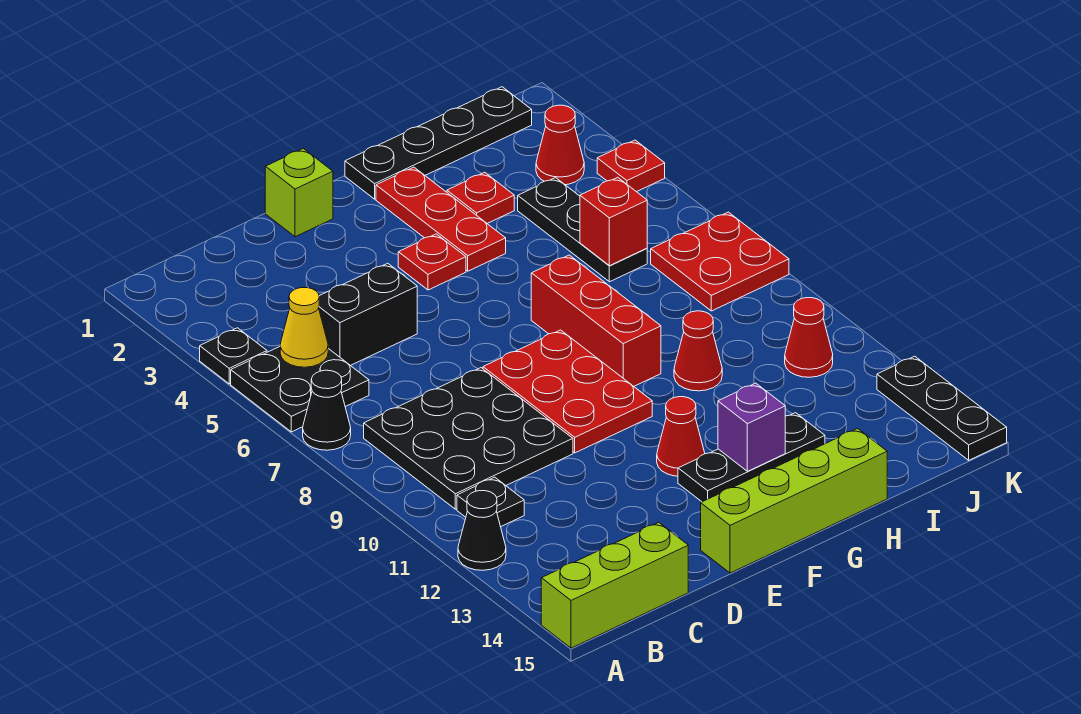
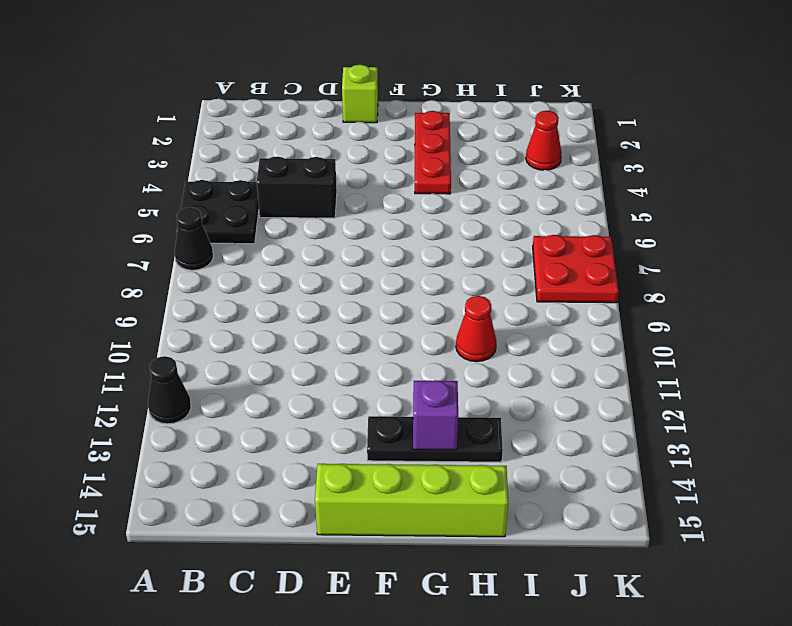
none -> black plate A4 level 1
none -> lime brick A15:C15 level 1
none -> black plate B8:D10 level 1

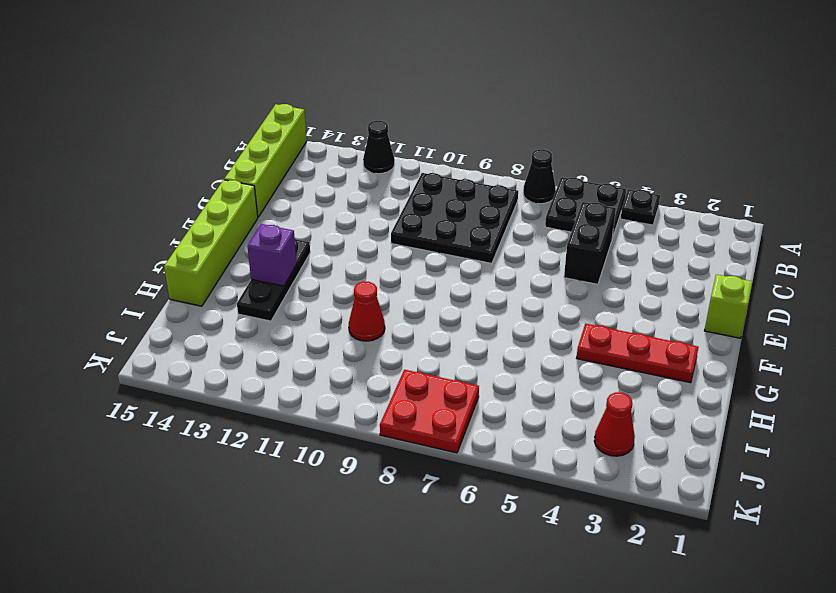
lime brick A15:D15 level 1 -> lime brick A15:C15 level 1
none -> black plate B11 level 1
none -> red plate E8:F10 level 1
none -> red plate F4 level 1

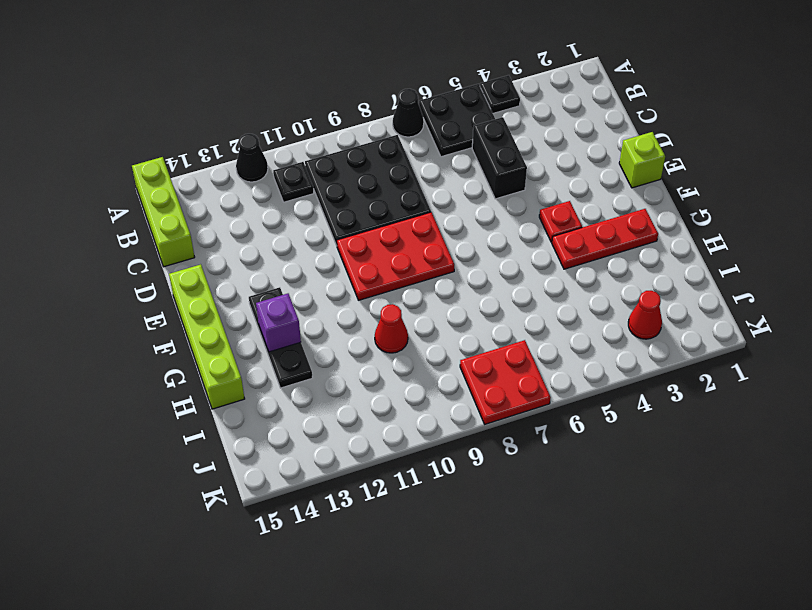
none -> red cone F12 level 1
none -> black plate G1:J1 level 1
none -> red brick G7:G9 level 1

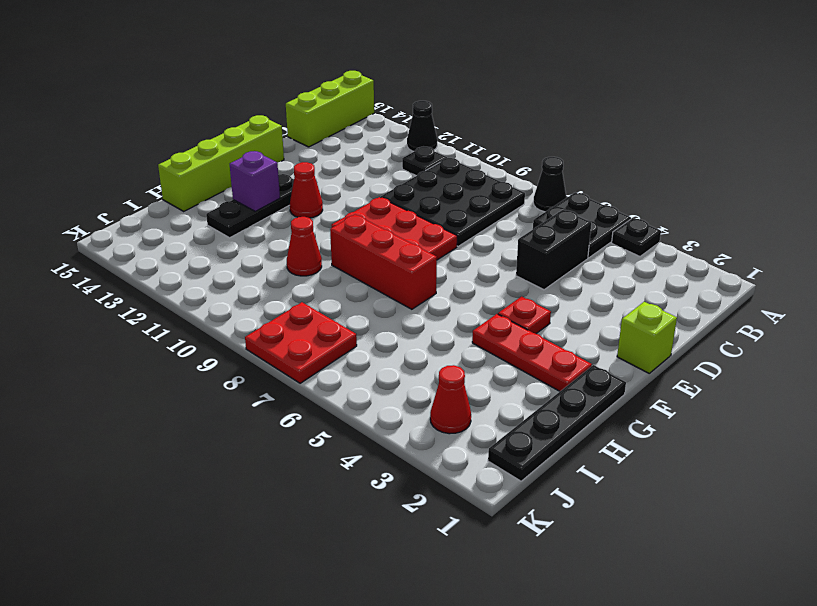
none -> red plate H3 level 1
none -> black plate I4:I6 level 1
none -> red cone J11 level 1

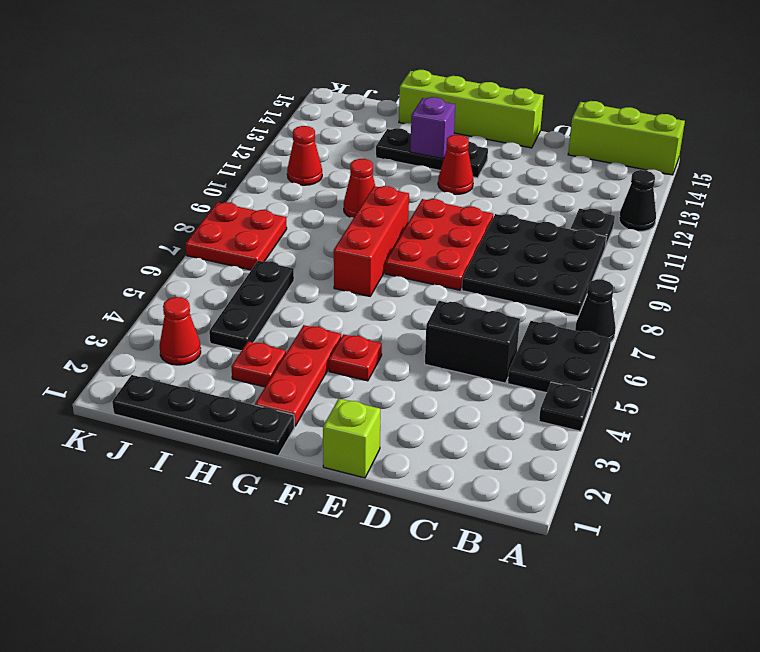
none -> red plate K4 level 1
none -> black plate K13:K15 level 1
none -> yellow cone B5 level 2

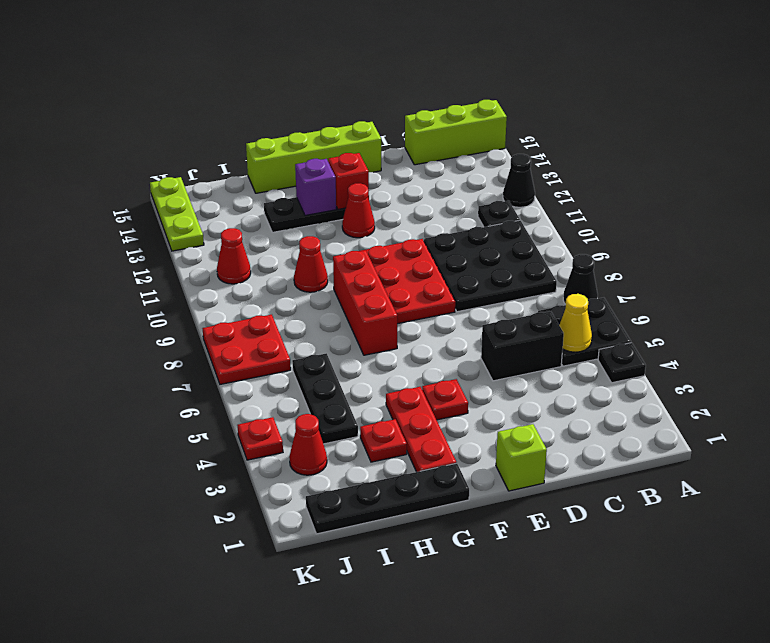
red brick F13 level 2 -> red brick I6 level 2
lime plate K13:K15 level 1 -> black plate K13:K15 level 1

